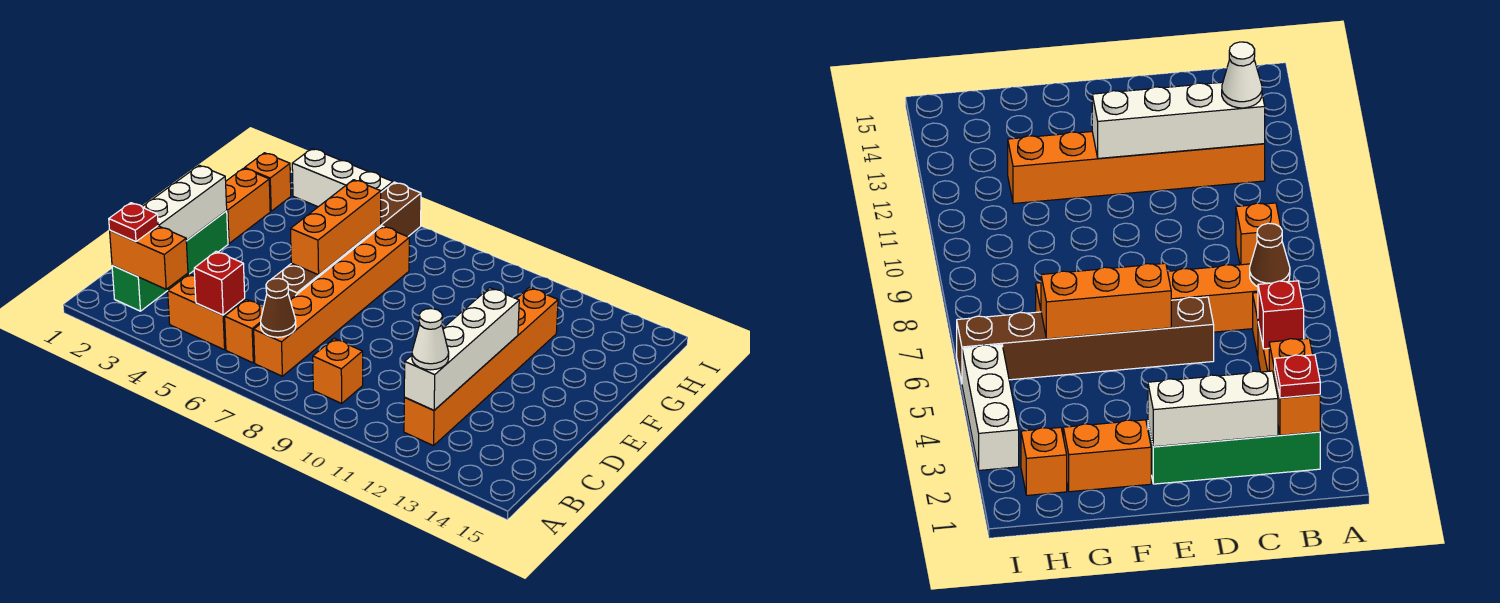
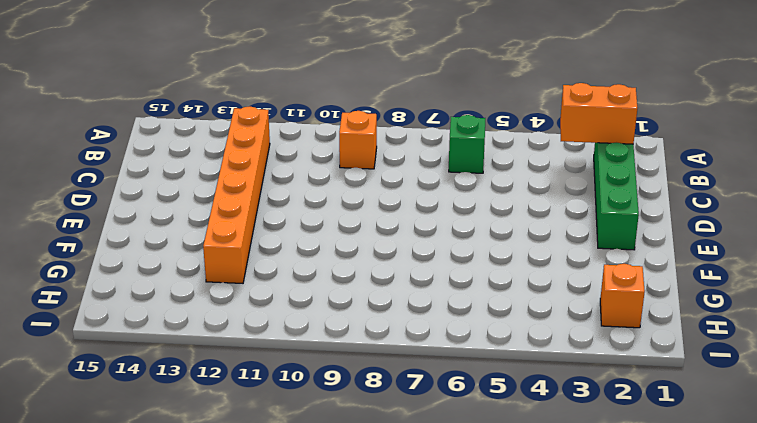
green brick B6 level 1 -> orange brick B6 level 1
none -> orange brick B4:B5 level 1
none -> orange brick B7:G7 level 1
none -> brown brick D6:I6 level 1

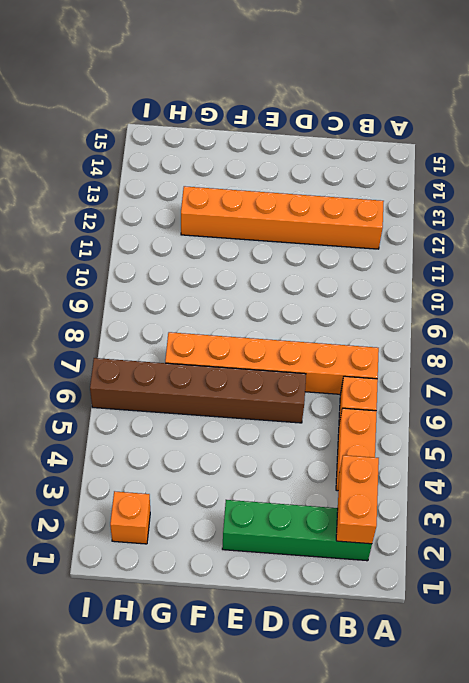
none -> orange brick B9 level 1
none -> orange brick F2:G2 level 1
none -> white brick I3:I5 level 1

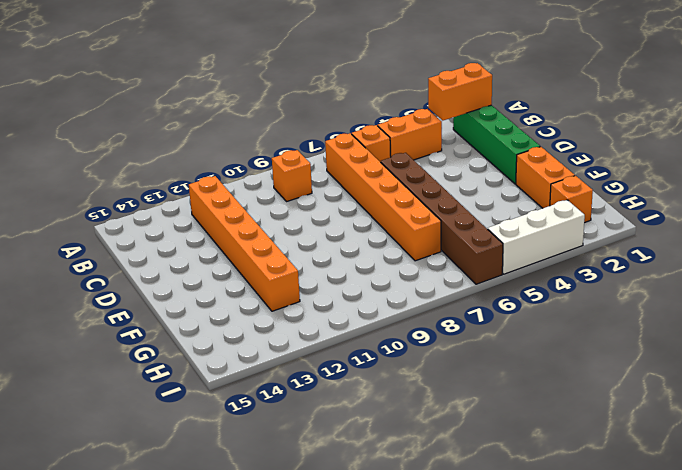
none -> red brick B5 level 2
none -> brown cone B7 level 2
none -> white brick B12:E12 level 2

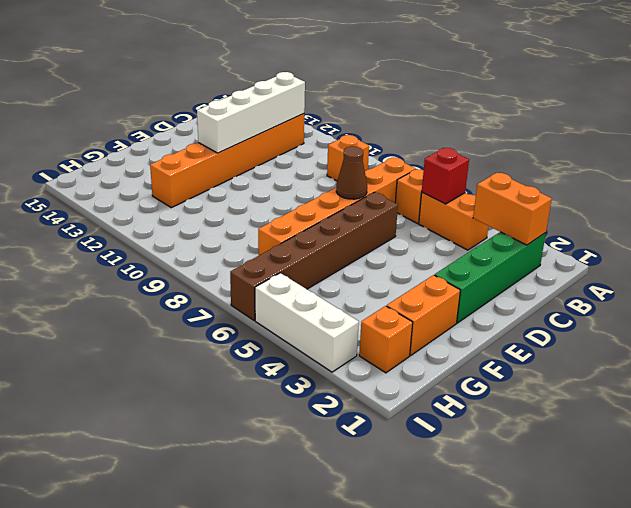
brown cone D7 level 2 -> brown cone B7 level 2
none -> white brick C2:E2 level 2
none -> orange brick E6:G6 level 2
none -> red plate B2 level 3

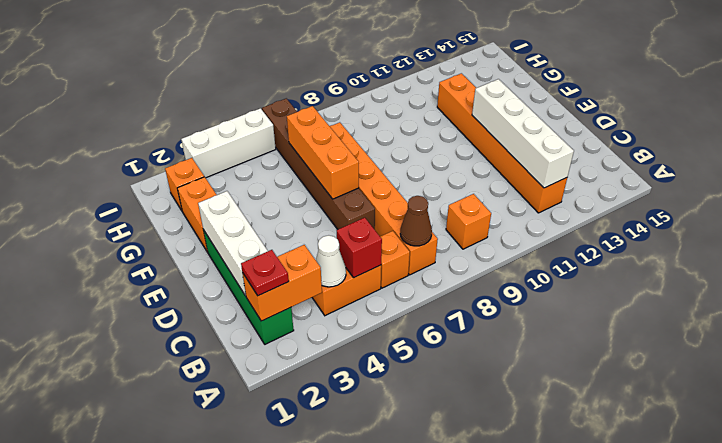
white cone B4 level 2 -> white cone B12 level 3

